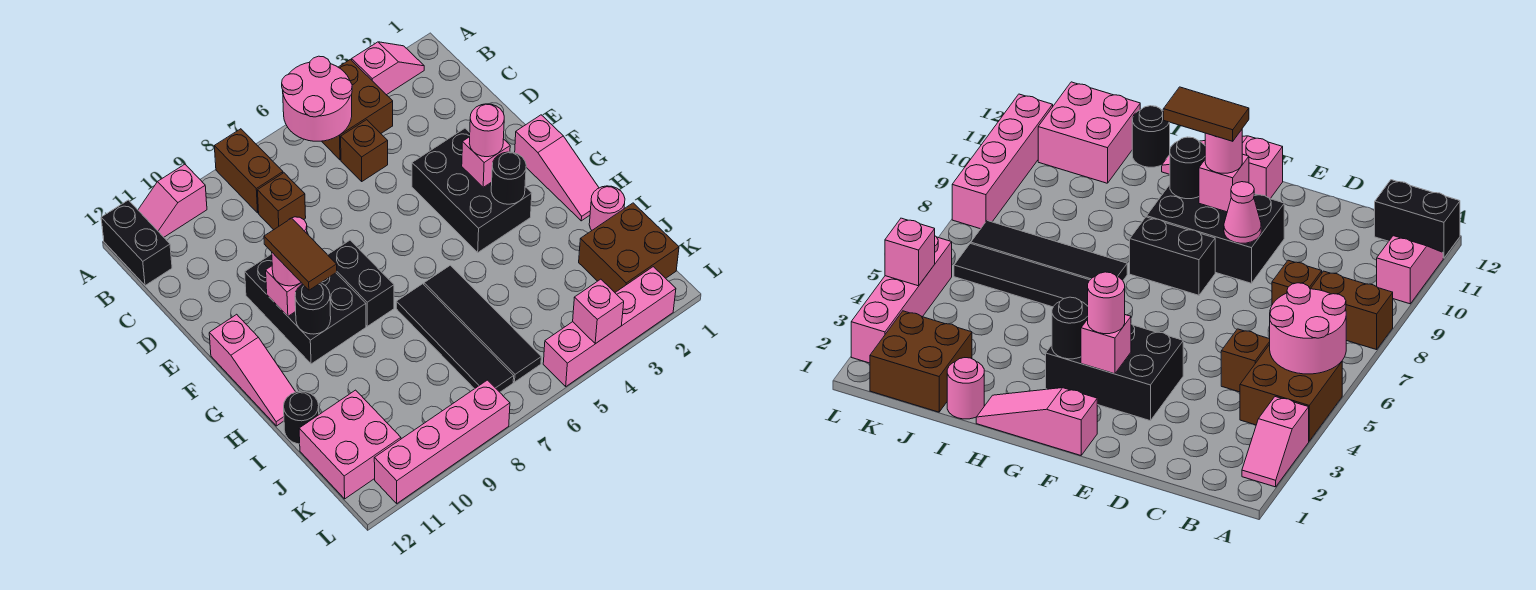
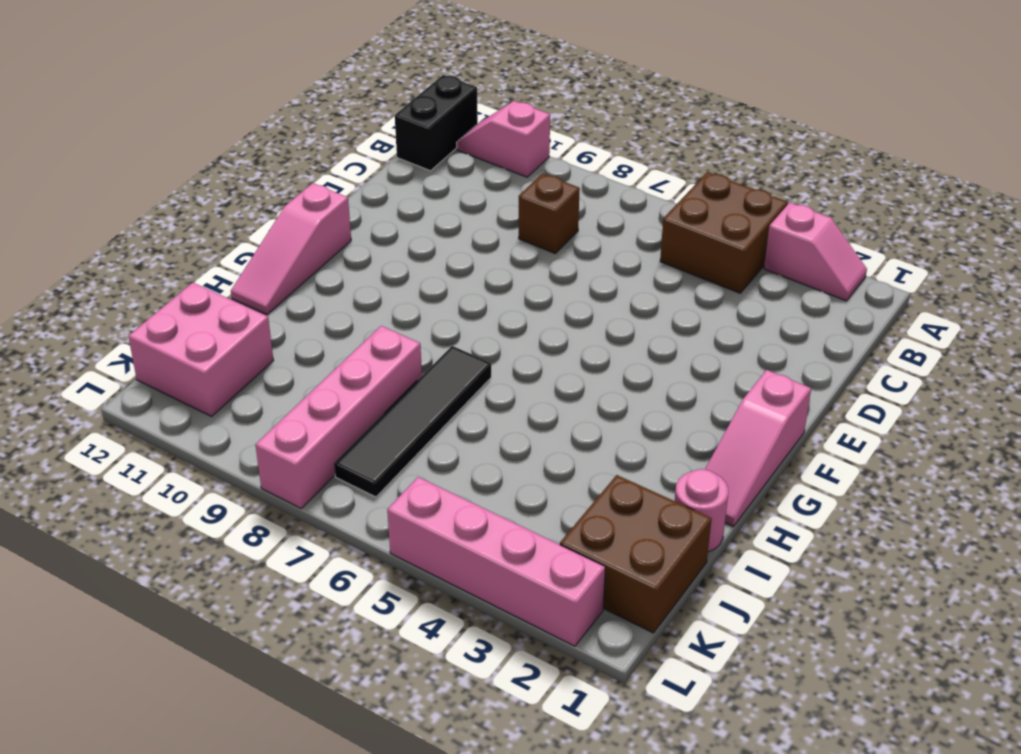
pink brick I8:L8 level 1 -> pink brick L8:L11 level 1
none -> brown brick A8:B8 level 1
none -> brown brick C5 level 1
none -> black brick E3:G4 level 1
none -> black brick E9:G10 level 1

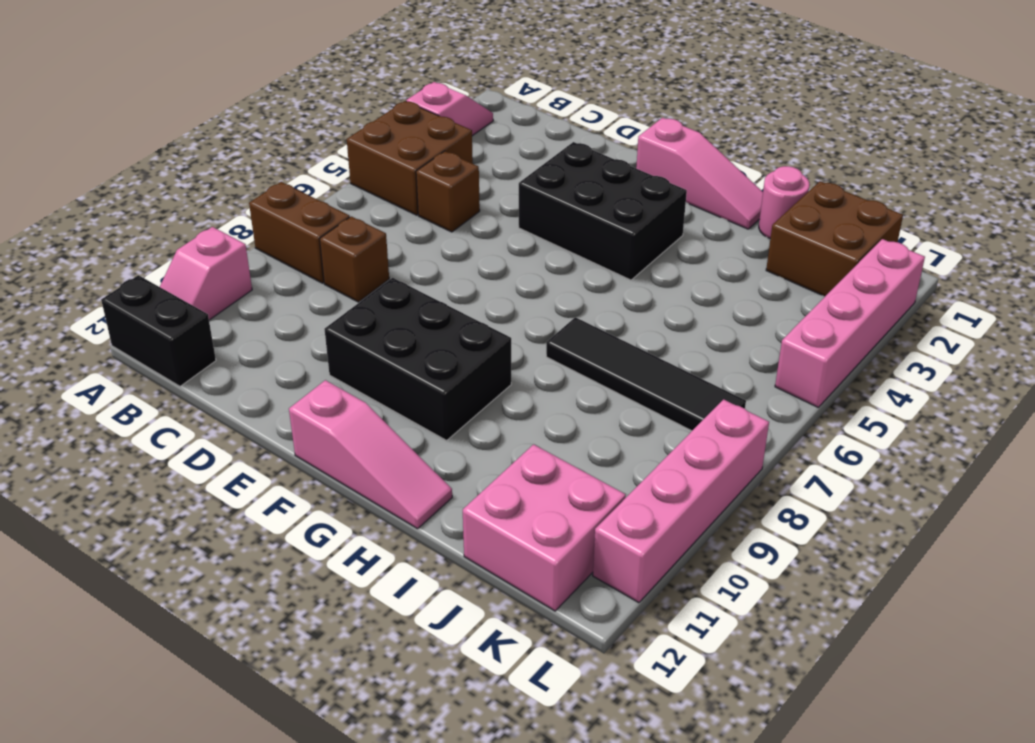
none -> black brick F8:G8 level 1
none -> black tile H6:K6 level 1
none -> black round brick I12 level 1
none -> pink round brick A5:B6 level 2

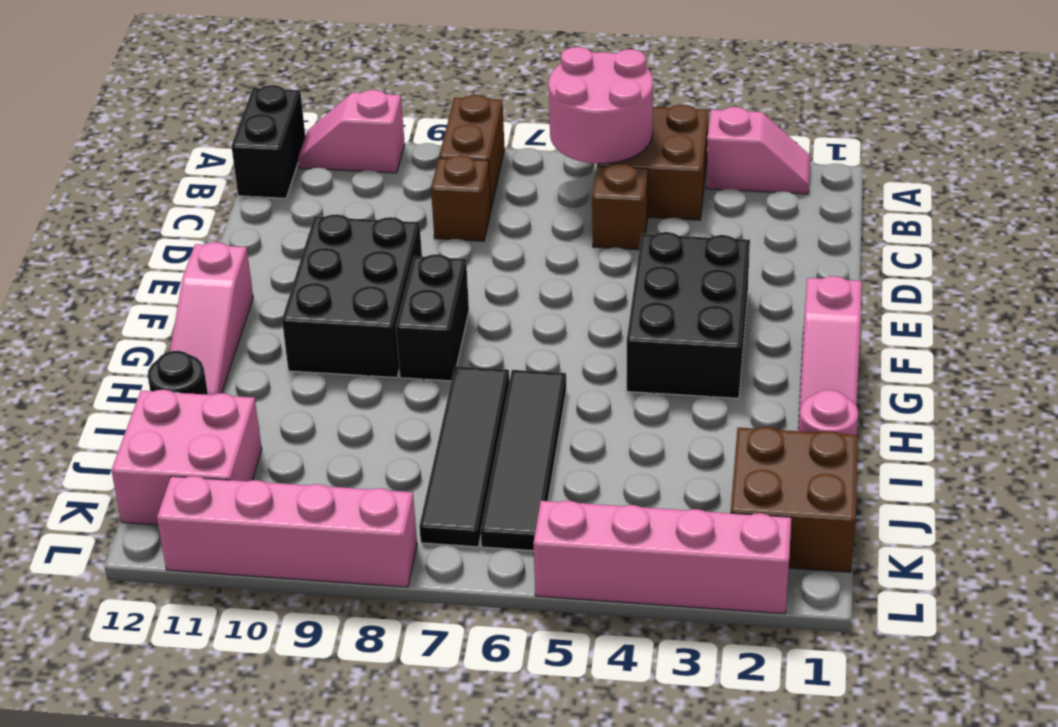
none -> pink cone E9 level 2
none -> pink brick F3 level 2
none -> pink brick F10 level 2
none -> black round brick G3 level 2

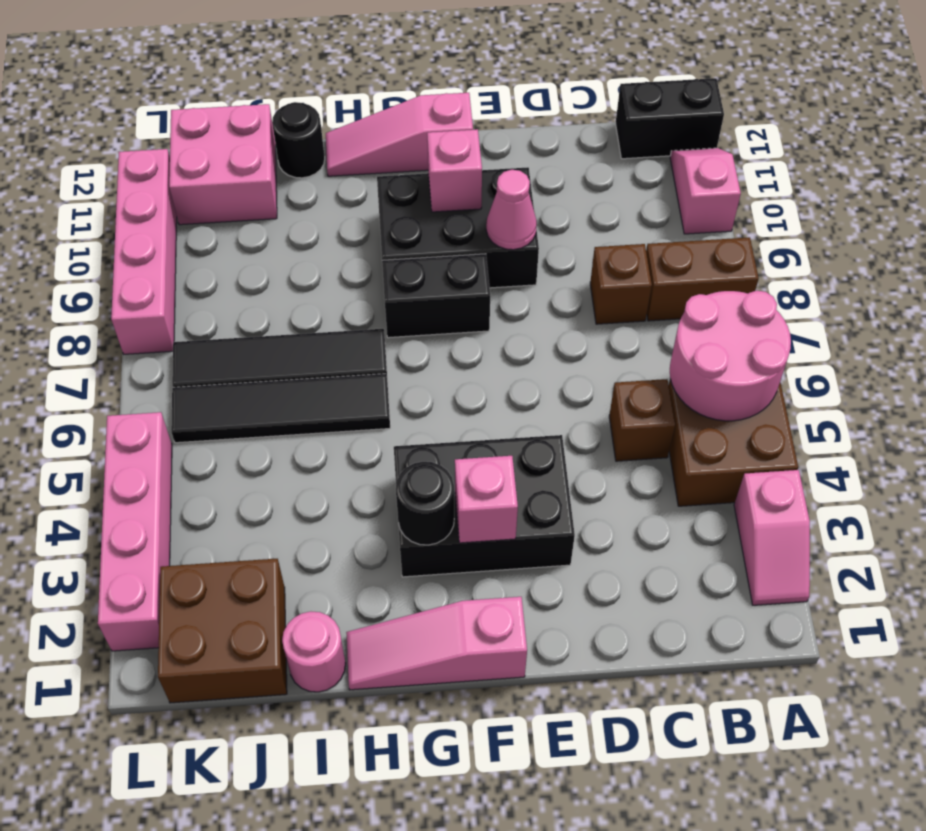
none -> black round brick G10 level 2
none -> pink brick L4 level 2
none -> pink round brick F3 level 3
none -> pink round brick F10 level 3

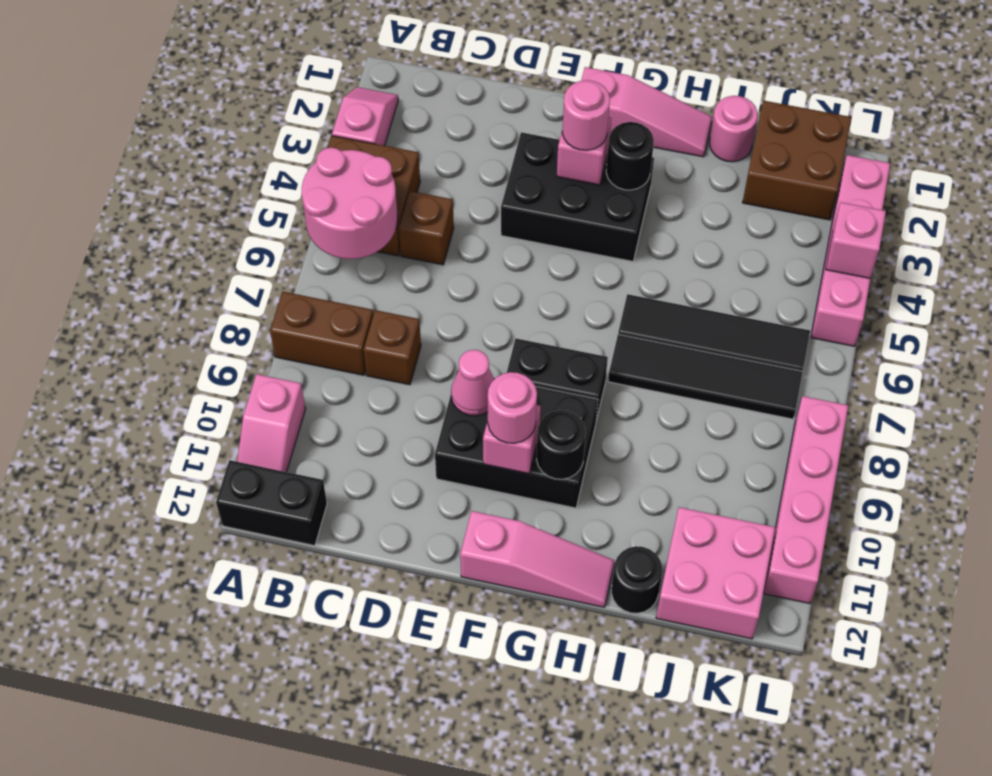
none -> brown tile F10:G10 level 4

